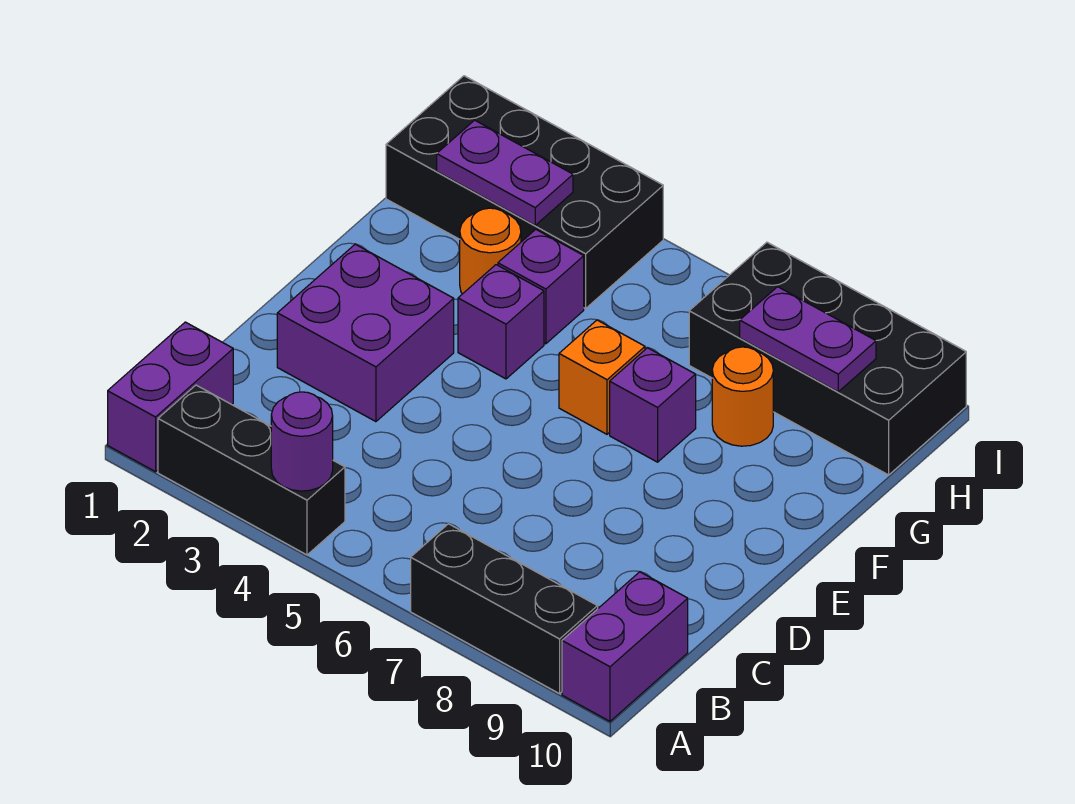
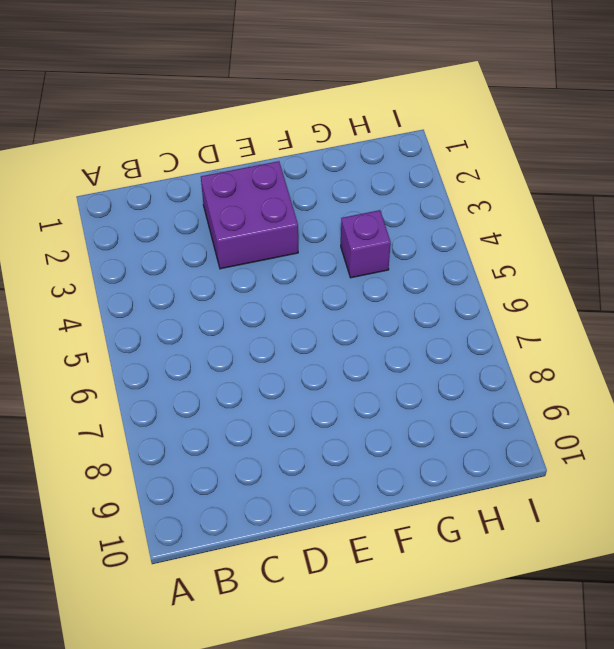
none -> purple brick A1:B1 level 1
none -> black brick A2:A4 level 1
none -> black brick A7:A9 level 1

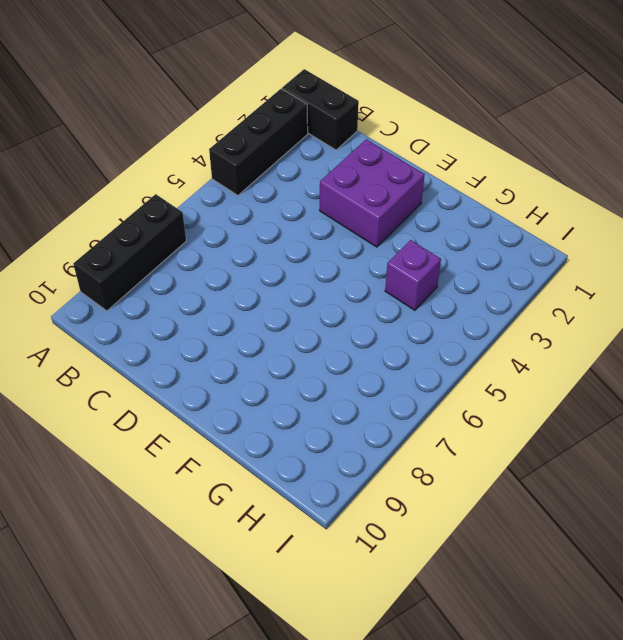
black brick A1:B1 level 1 -> purple brick A1:B1 level 1
none -> purple brick A10:B10 level 1
none -> purple brick F4 level 1
none -> orange brick F6 level 1

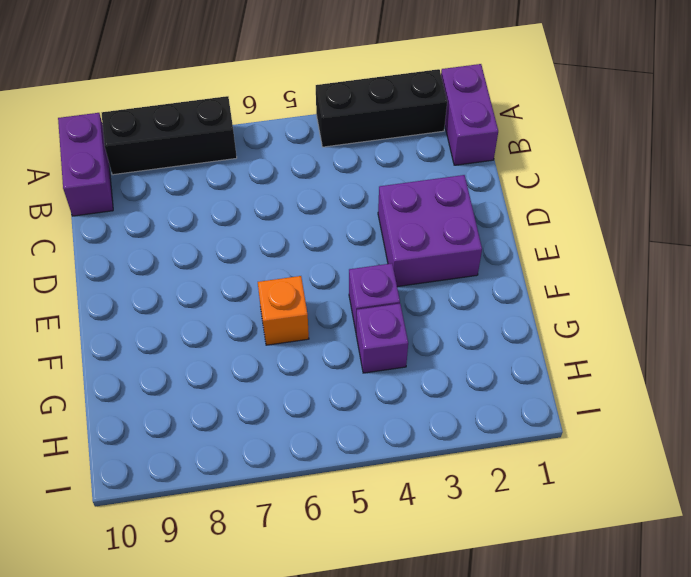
none -> purple brick F7 level 1
none -> orange round brick G3 level 1
none -> orange round brick G8 level 1

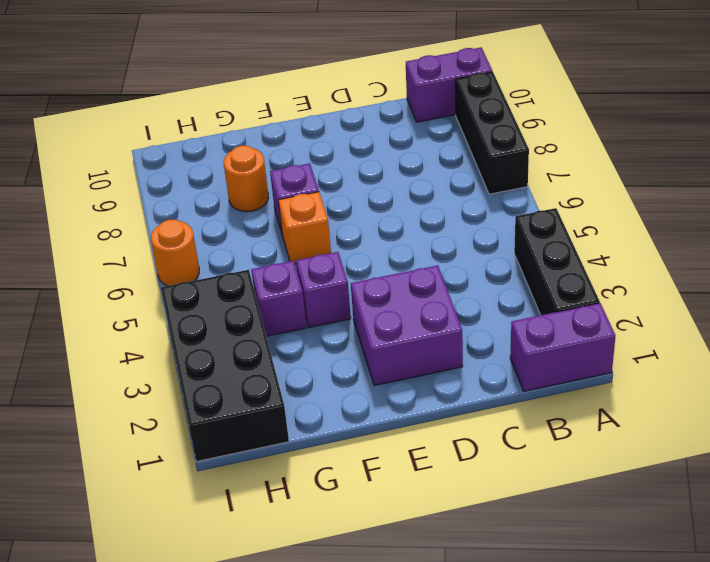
orange round brick I6 level 1 -> orange round brick G3 level 1
none -> black brick H7:I10 level 1
none -> purple round brick A4 level 2
none -> purple plate H2:H3 level 2

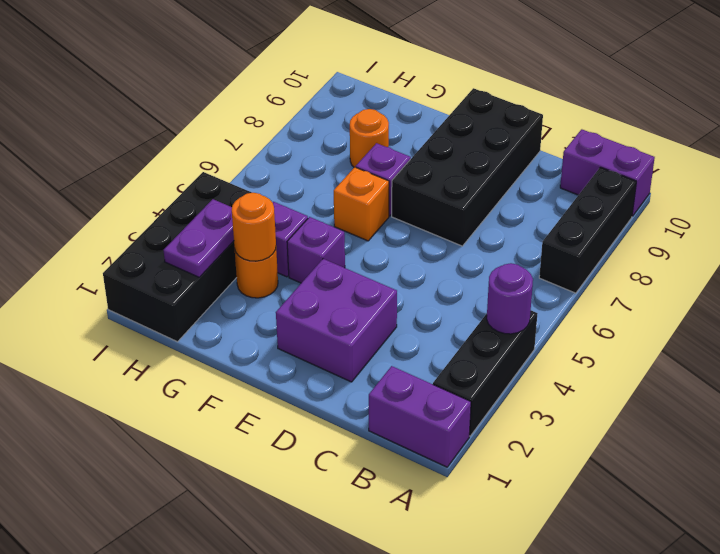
black brick D7:E10 level 1 -> black brick H7:I10 level 1
orange round brick G3 level 2 -> none
none -> purple plate H8:H9 level 2

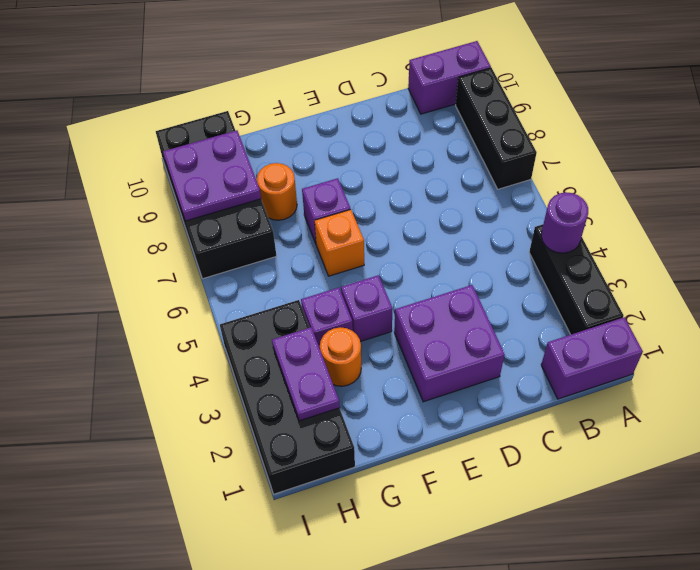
purple plate H8:I9 level 2 -> purple plate H8:H9 level 2

